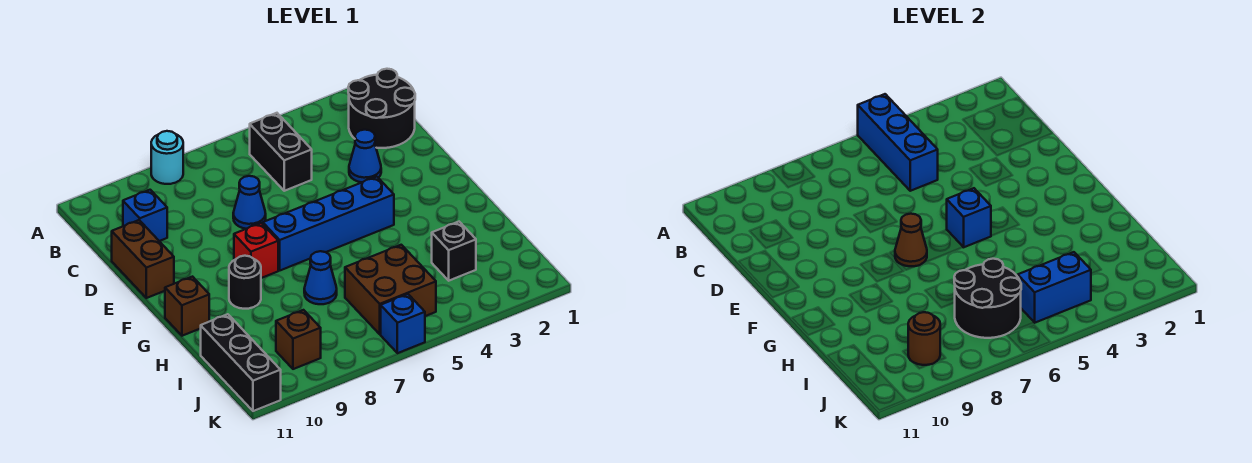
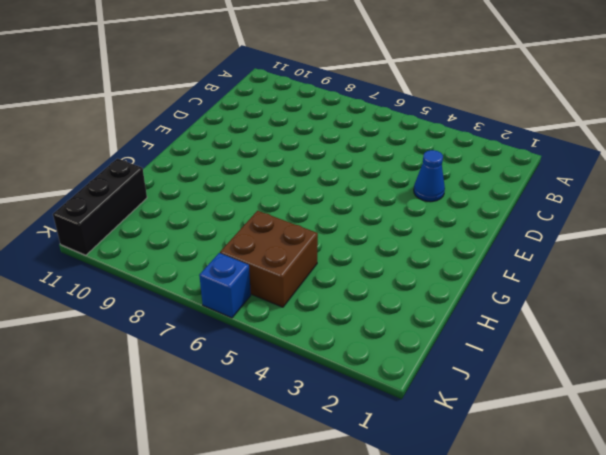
none -> cyan round brick A8 level 1
none -> black round brick B1:C2 level 1
none -> black brick B5:C5 level 1

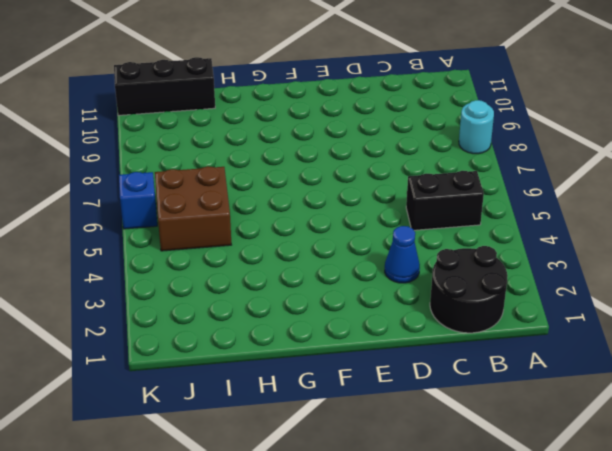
none -> blue brick C10 level 1
none -> blue cone D7 level 1
none -> brown brick D11:E11 level 1

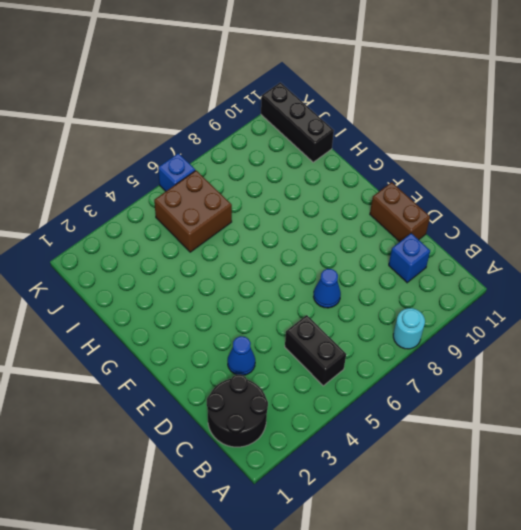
none -> blue brick F4:F7 level 1
none -> red brick F8 level 1
none -> black round brick G9 level 1

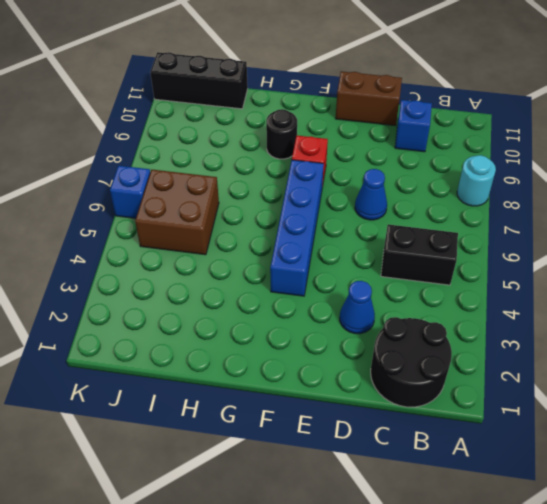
none -> brown brick G11 level 1
none -> blue cone H7 level 1
none -> black brick I3 level 1

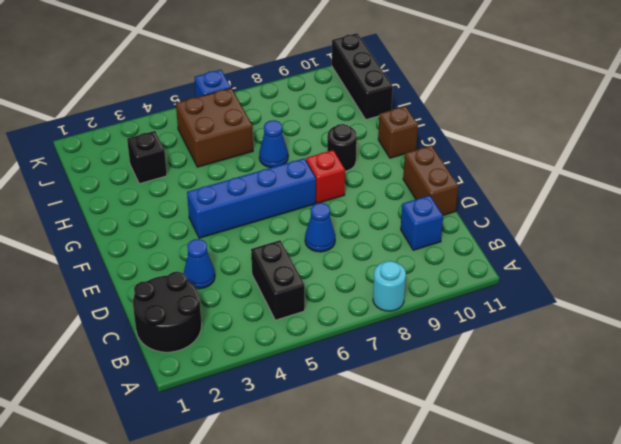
none -> brown brick J9 level 1
none -> blue brick A5:C5 level 2
none -> blue brick F5 level 2

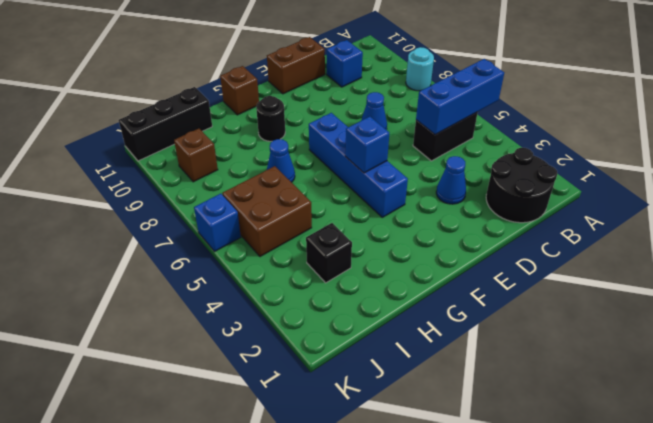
none -> red brick F8 level 1
none -> brown cone F7 level 2
none -> black round brick I6:J7 level 2

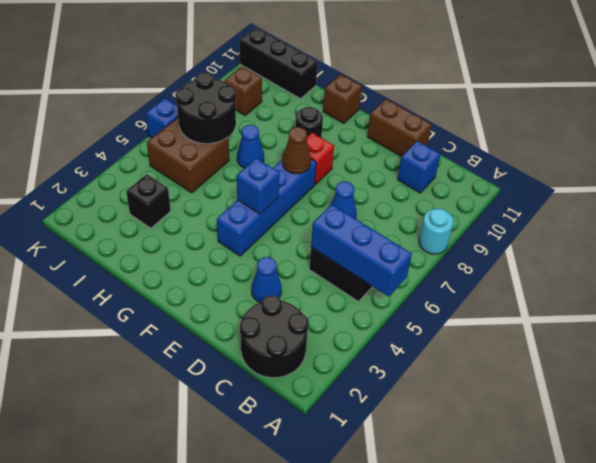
none -> blue brick J4:J5 level 2
none -> brown round brick J9 level 2

